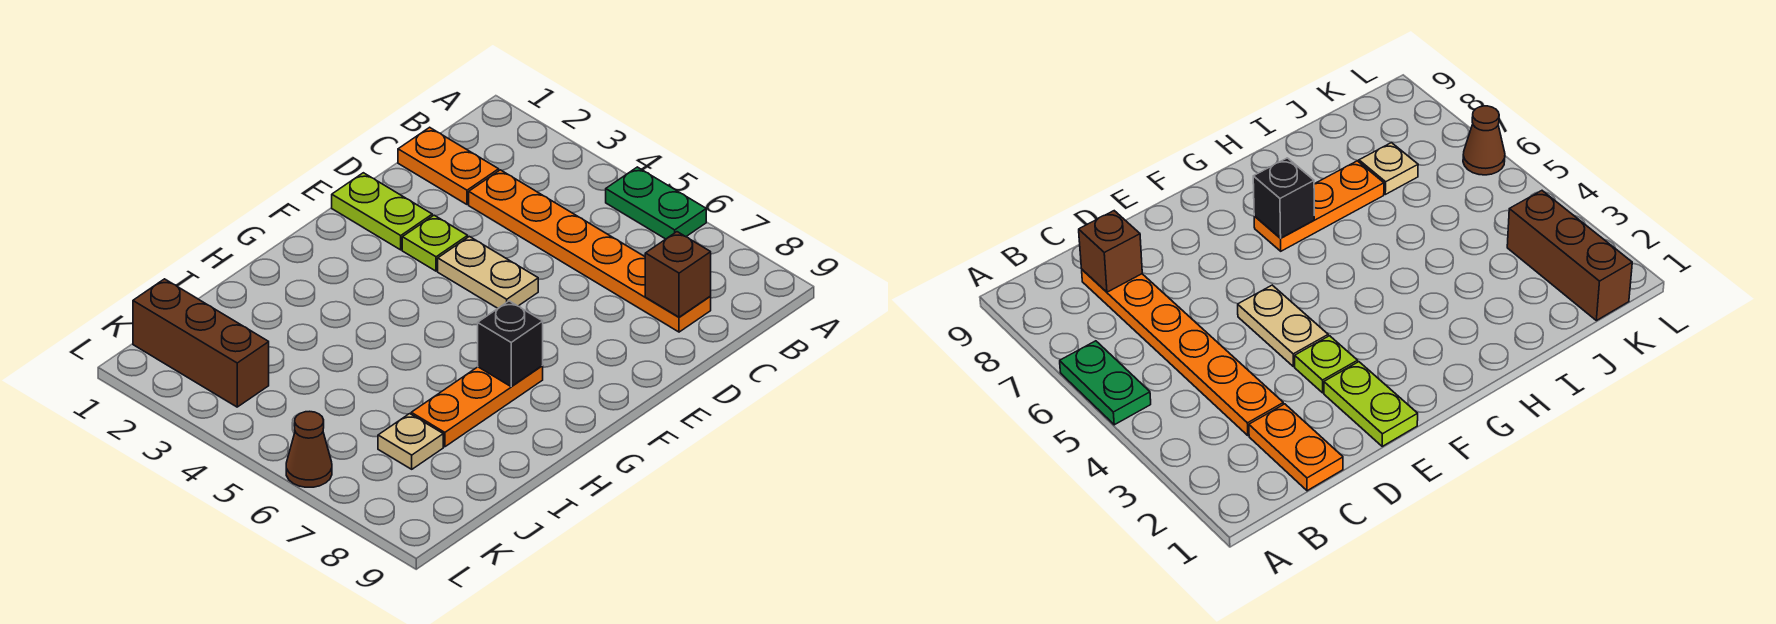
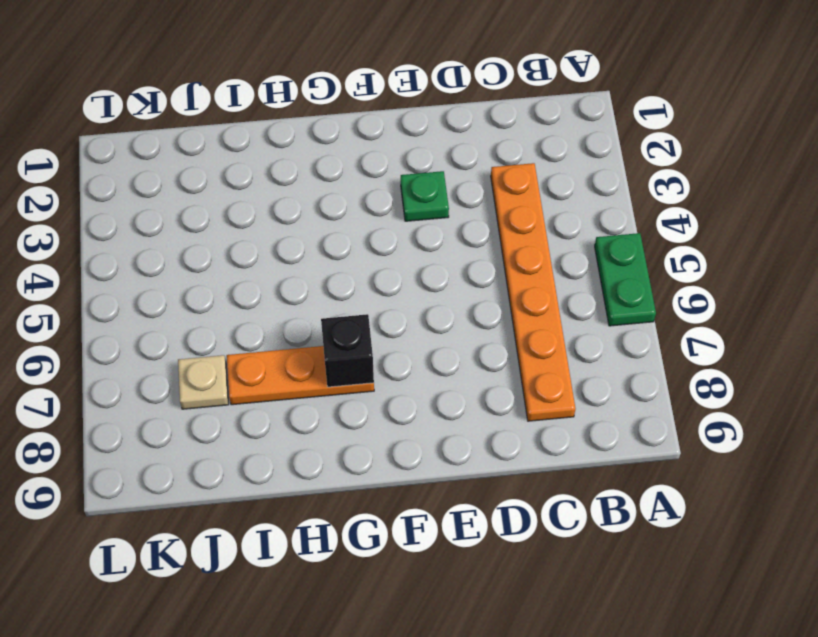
green plate E3 level 1 -> lime plate E3 level 1
none -> orange plate C1:C2 level 1
none -> lime plate E1:E2 level 1
none -> tan plate E4:E5 level 1

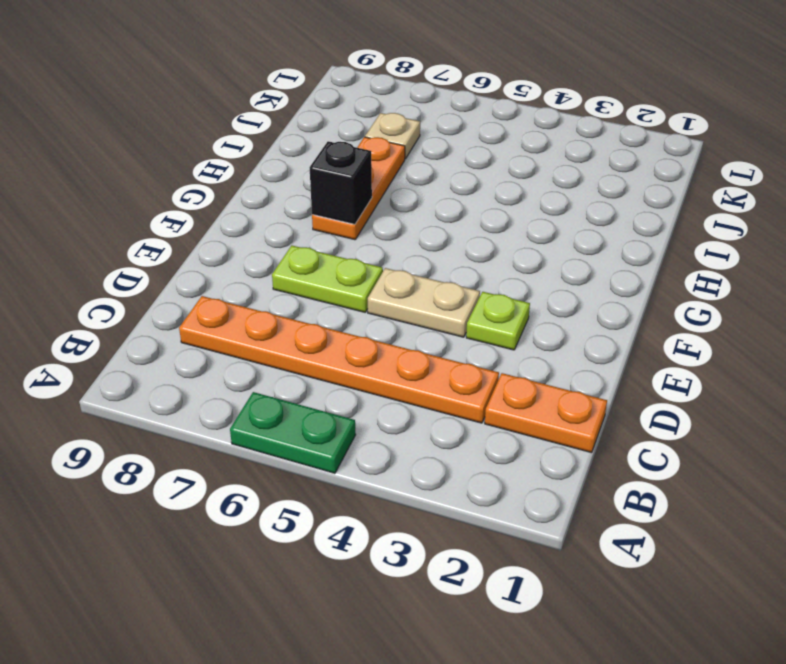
lime plate E6:E7 level 1 -> lime plate E1:E2 level 1
none -> brown brick K1:K3 level 1
none -> brown cone L6 level 1
none -> brown brick C8 level 2

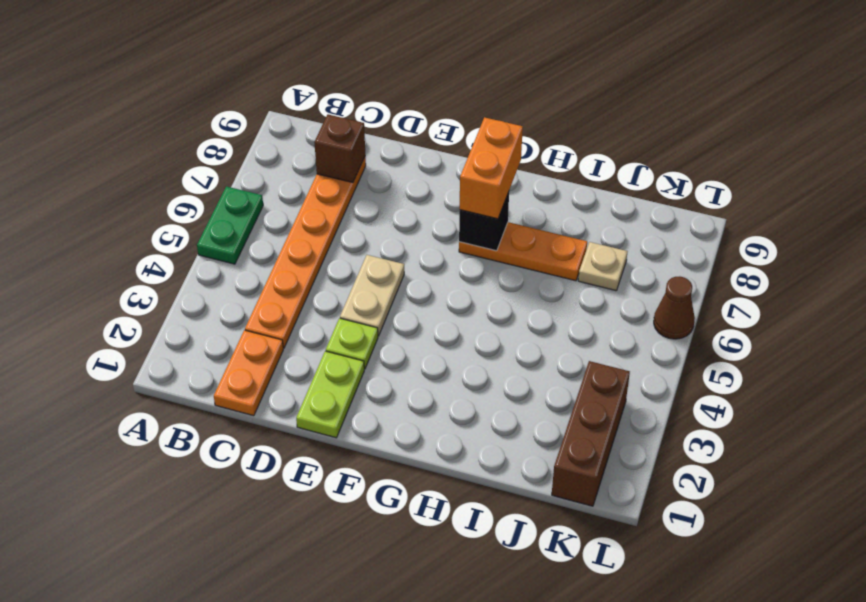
orange brick G7:G8 level 3 -> none

